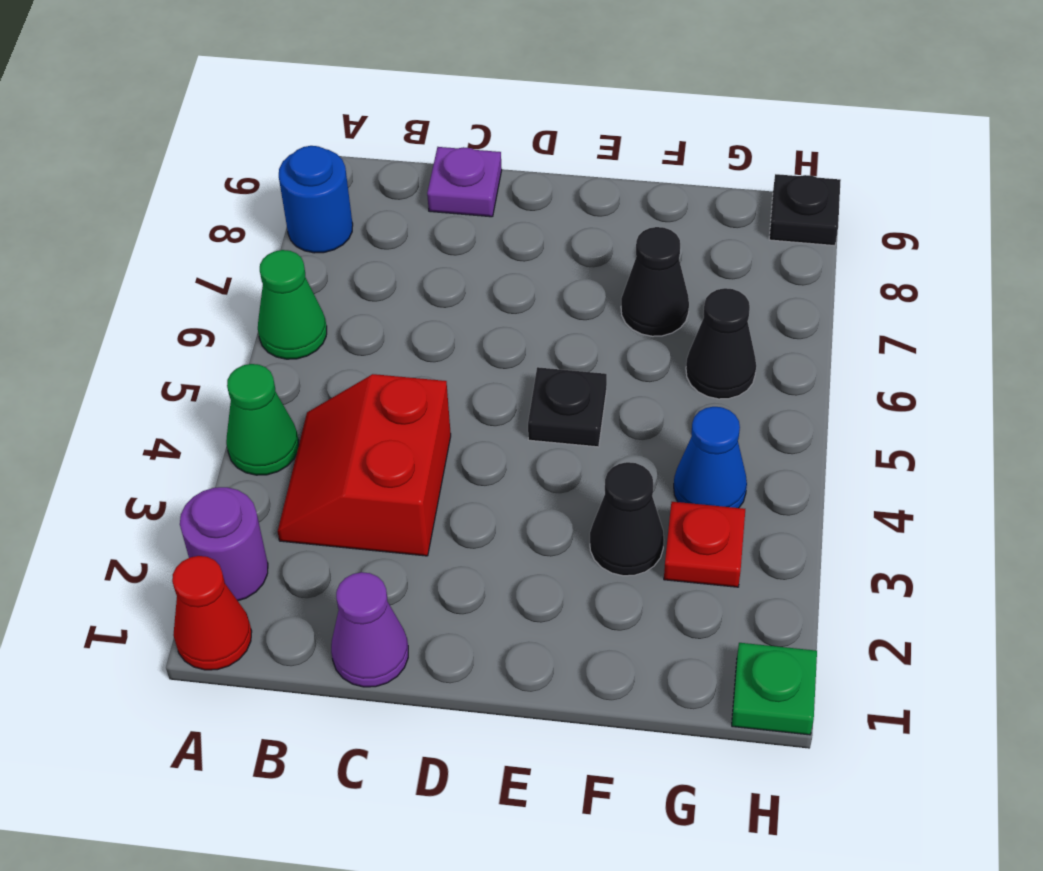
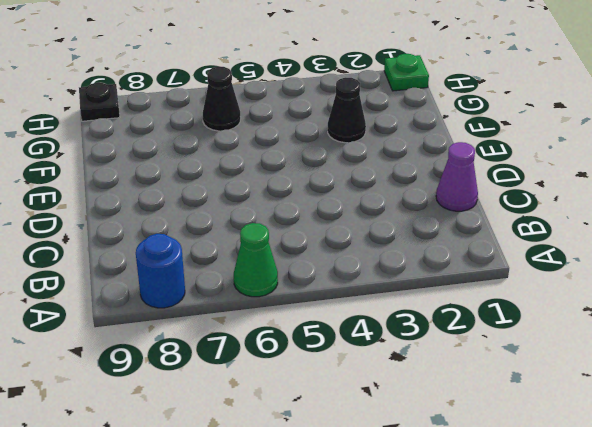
none -> red cone A1 level 1
none -> purple round brick A2 level 1
none -> green cone A4 level 1

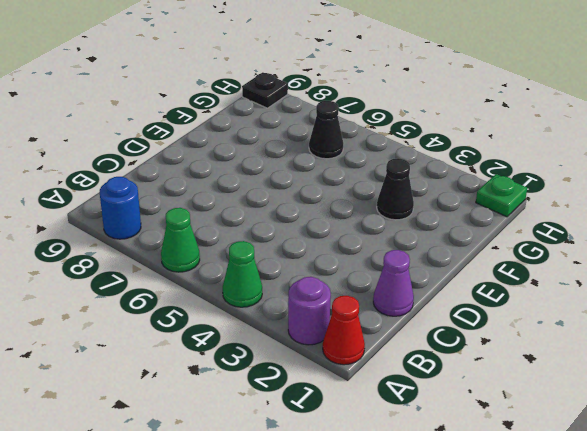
none -> red slope B3:C4 level 1 top C
none -> purple plate C9 level 1
none -> black plate E5 level 1

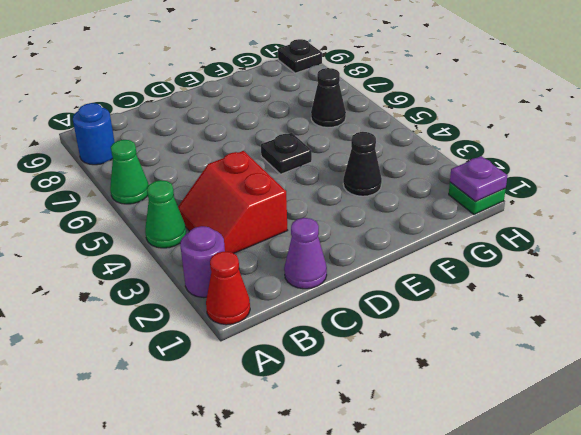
purple plate H1 level 2 -> purple plate C9 level 1
none -> black cone F7 level 1
none -> red plate G3 level 1
none -> blue cone G4 level 1

